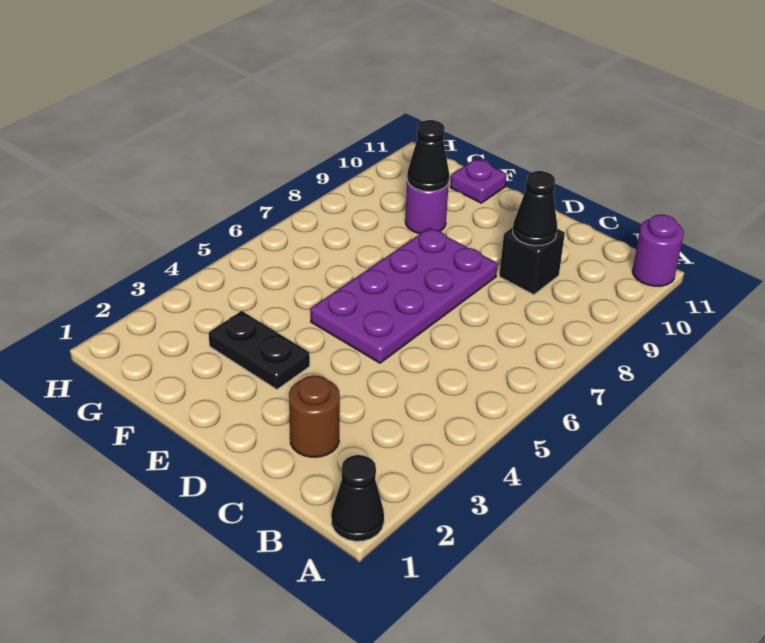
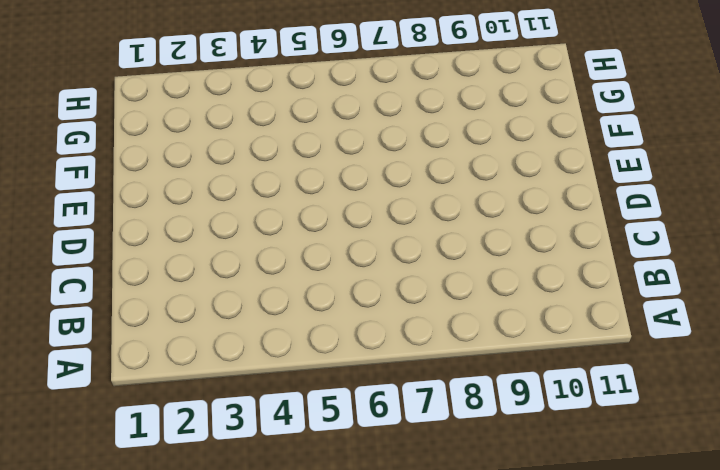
none -> black cone A1 level 1
none -> purple round brick A11 level 1

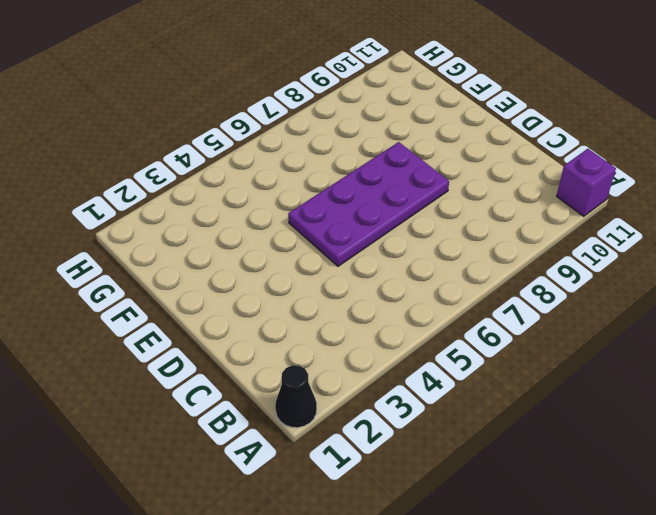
purple brick A11 level 1 -> purple round brick A11 level 1
none -> brown round brick C2 level 1
none -> black brick C9 level 1

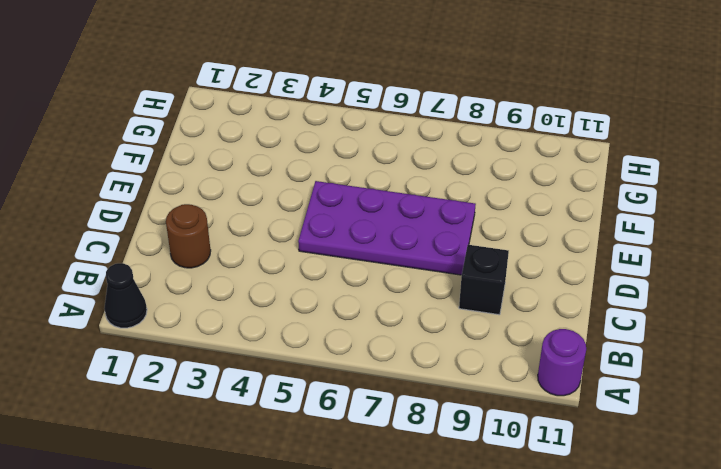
none -> black plate E3:F3 level 1
none -> purple round brick F9 level 1

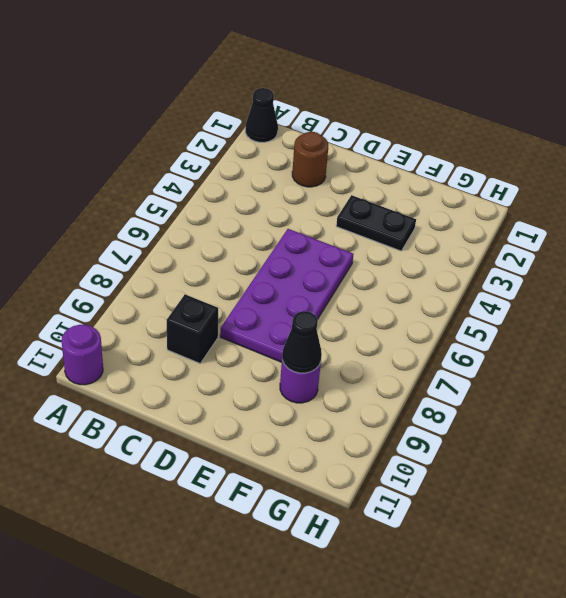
none -> purple plate F11 level 1
none -> black cone C9 level 2

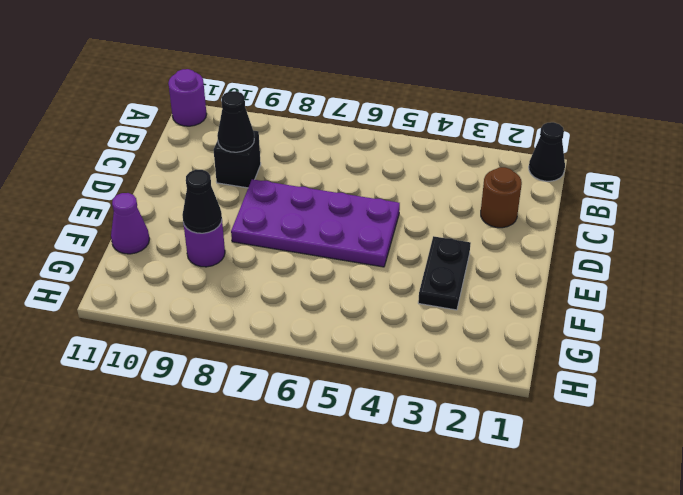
purple cone F11 level 1 -> purple plate F11 level 1

